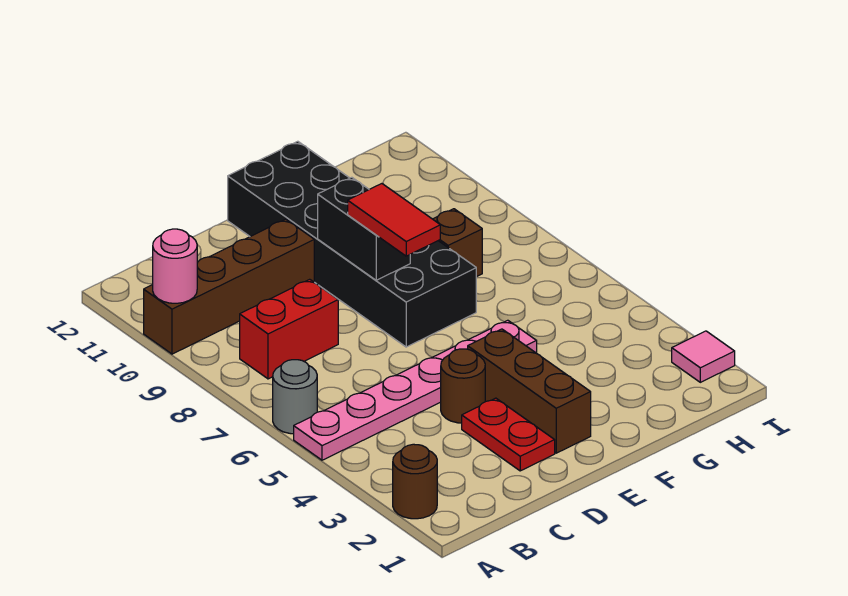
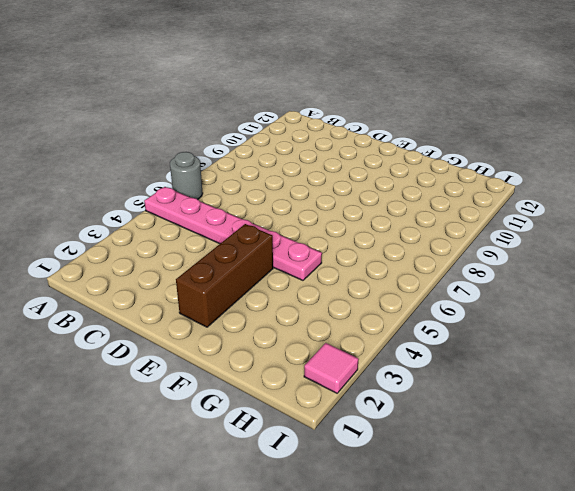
none -> brown round brick A2 level 1
none -> brown brick A10:D10 level 1
none -> red brick B8:C8 level 1

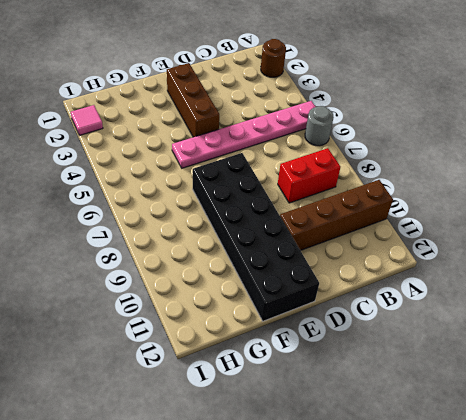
none -> red plate D2:D3 level 1
none -> brown round brick D4 level 1
none -> brown brick G8 level 1

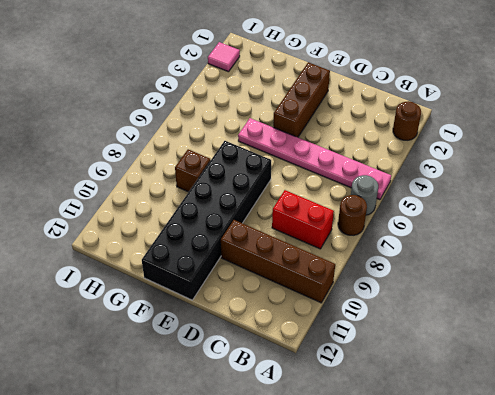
brown round brick A7 level 1 -> brown round brick D4 level 1
none -> red plate D2:D3 level 1
none -> pink round brick A10 level 2
none -> black brick E8:E9 level 2

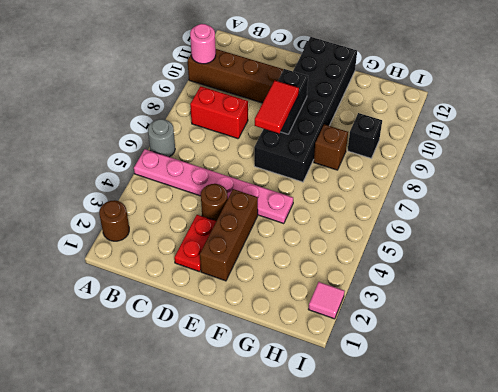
black brick H9 level 1 -> none

